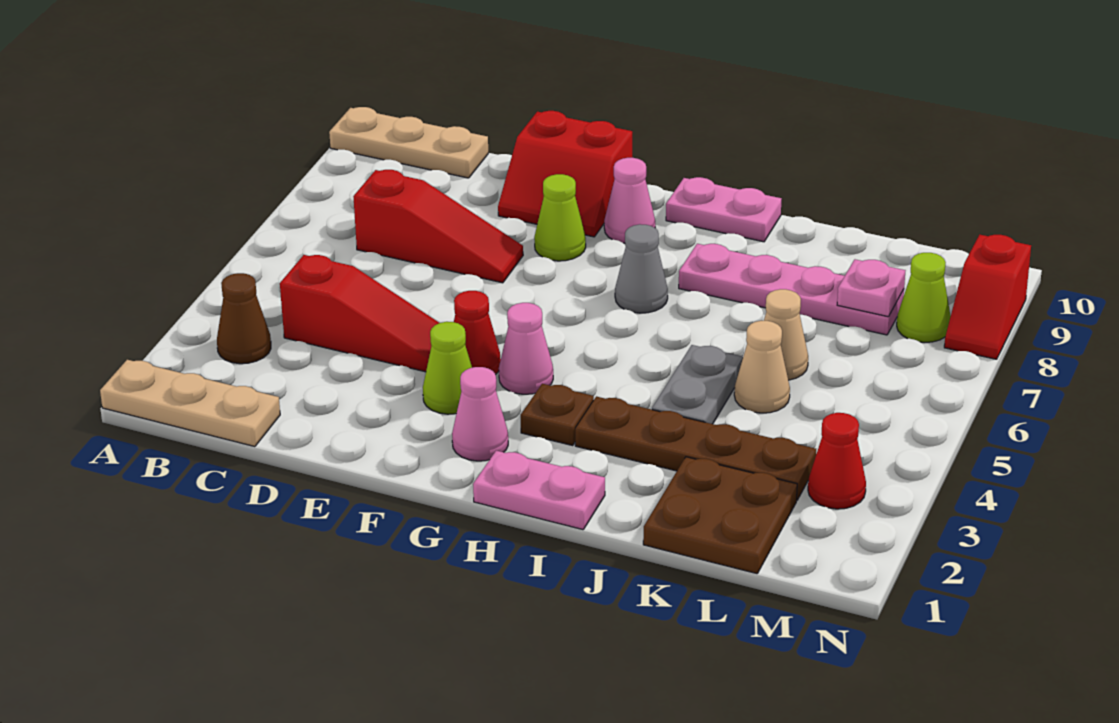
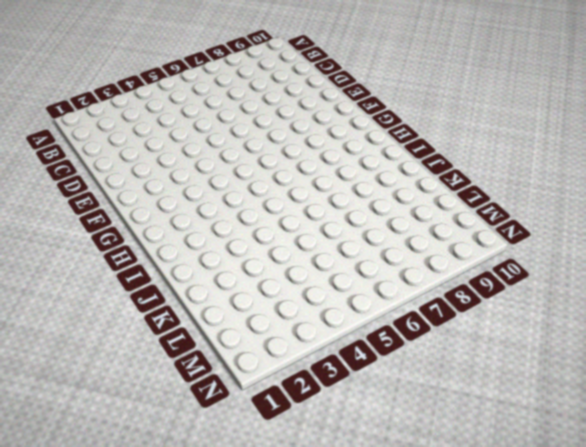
none -> tan plate A1:C1 level 1
none -> tan plate A10:C10 level 1
none -> brown cone B3 level 1

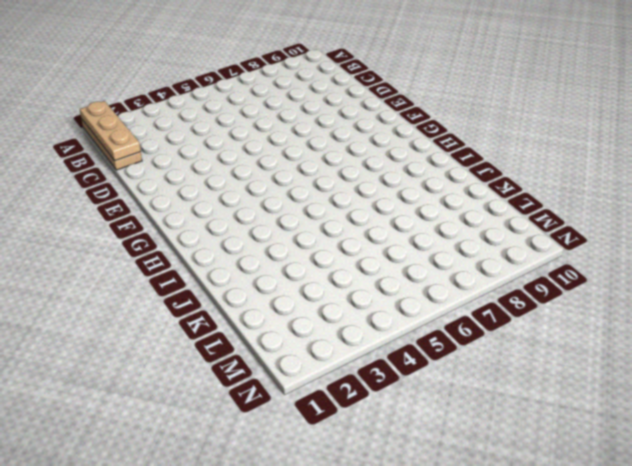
tan plate A1:C1 level 2 -> tan plate A10:C10 level 1
none -> brown cone B3 level 1
none -> red slope C4:E4 level 1 top C
none -> red slope C7:E7 level 1 top C

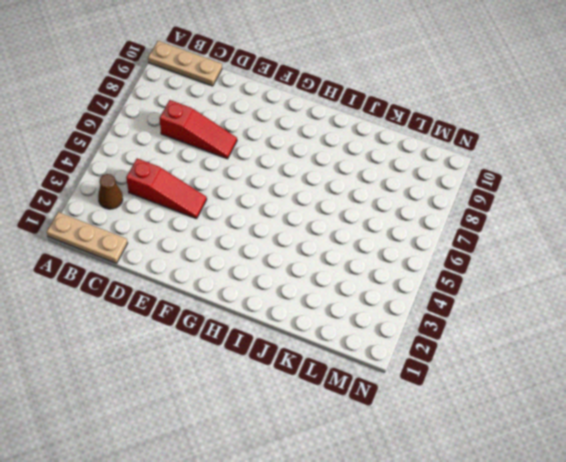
none -> red slope E9:F10 level 1 top 10
none -> lime cone F3 level 1
none -> red cone F4 level 1

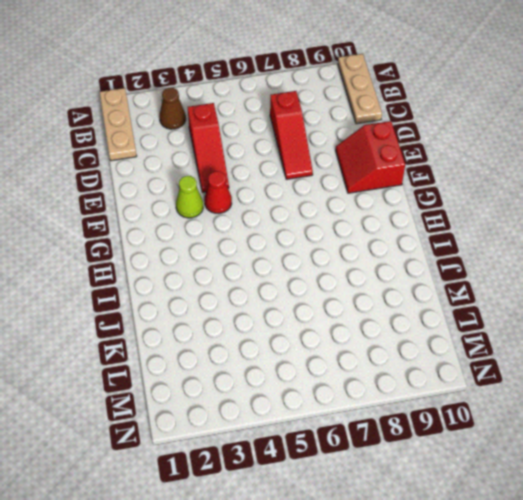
none -> lime cone F8 level 1
none -> pink cone G2 level 1
none -> pink cone G4 level 1

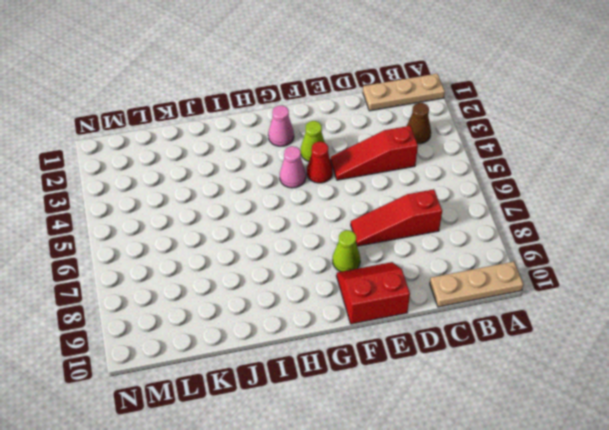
none -> pink cone G9 level 1
none -> pink plate H1:I1 level 1
none -> brown plate H3 level 1

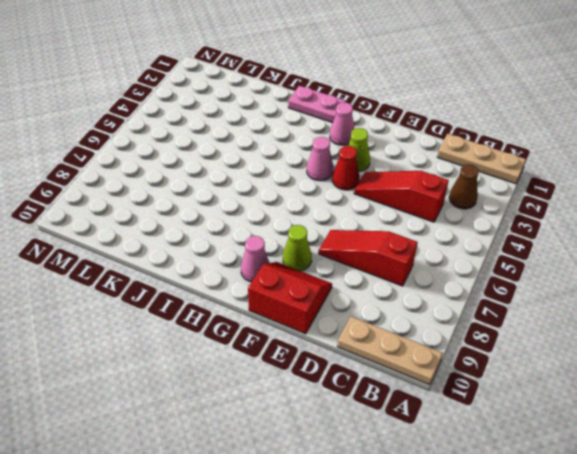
none -> brown plate H3 level 1
none -> grey cone H7 level 1
none -> pink plate H10:I10 level 1

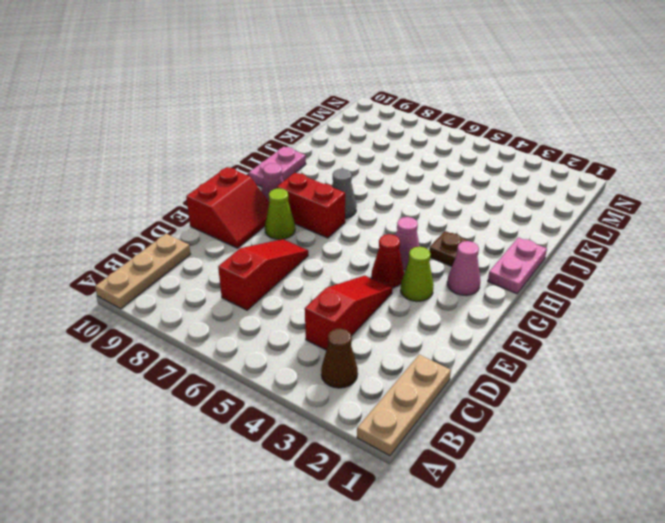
red brick G7:G8 level 1 -> none
none -> brown plate I3:L3 level 1
none -> pink plate I8:L8 level 1
none -> grey plate J4:J5 level 1

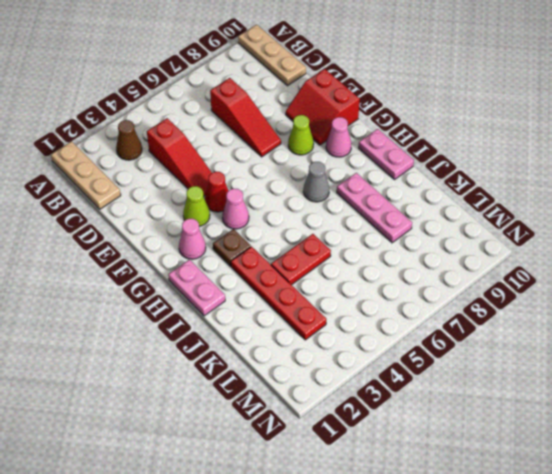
red plate I3:L3 level 1 -> brown plate I3:L3 level 1
pink plate I8:K8 level 1 -> pink plate I8:L8 level 1
red plate J4:J5 level 1 -> grey plate J4:J5 level 1
none -> brown plate K1:L2 level 1
none -> tan cone K5 level 1
none -> tan cone K6 level 1

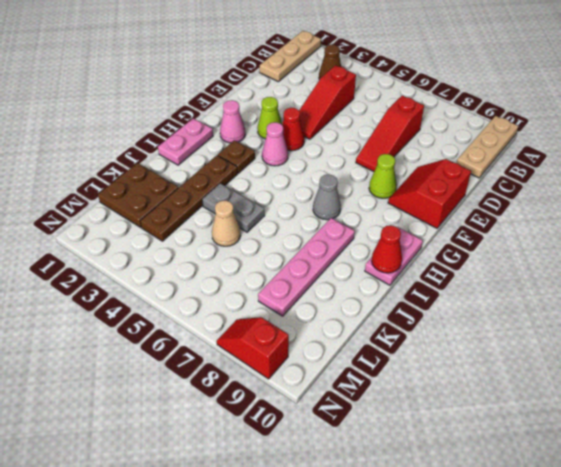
red cone I10 level 2 -> red cone M3 level 1
none -> pink cone G9 level 1
none -> tan cone K6 level 1
none -> lime cone M8 level 1

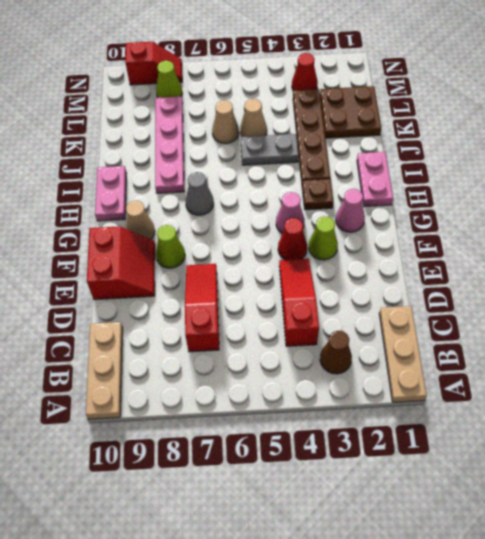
tan cone G9 level 1 -> pink cone G9 level 1
none -> pink plate L8 level 2

